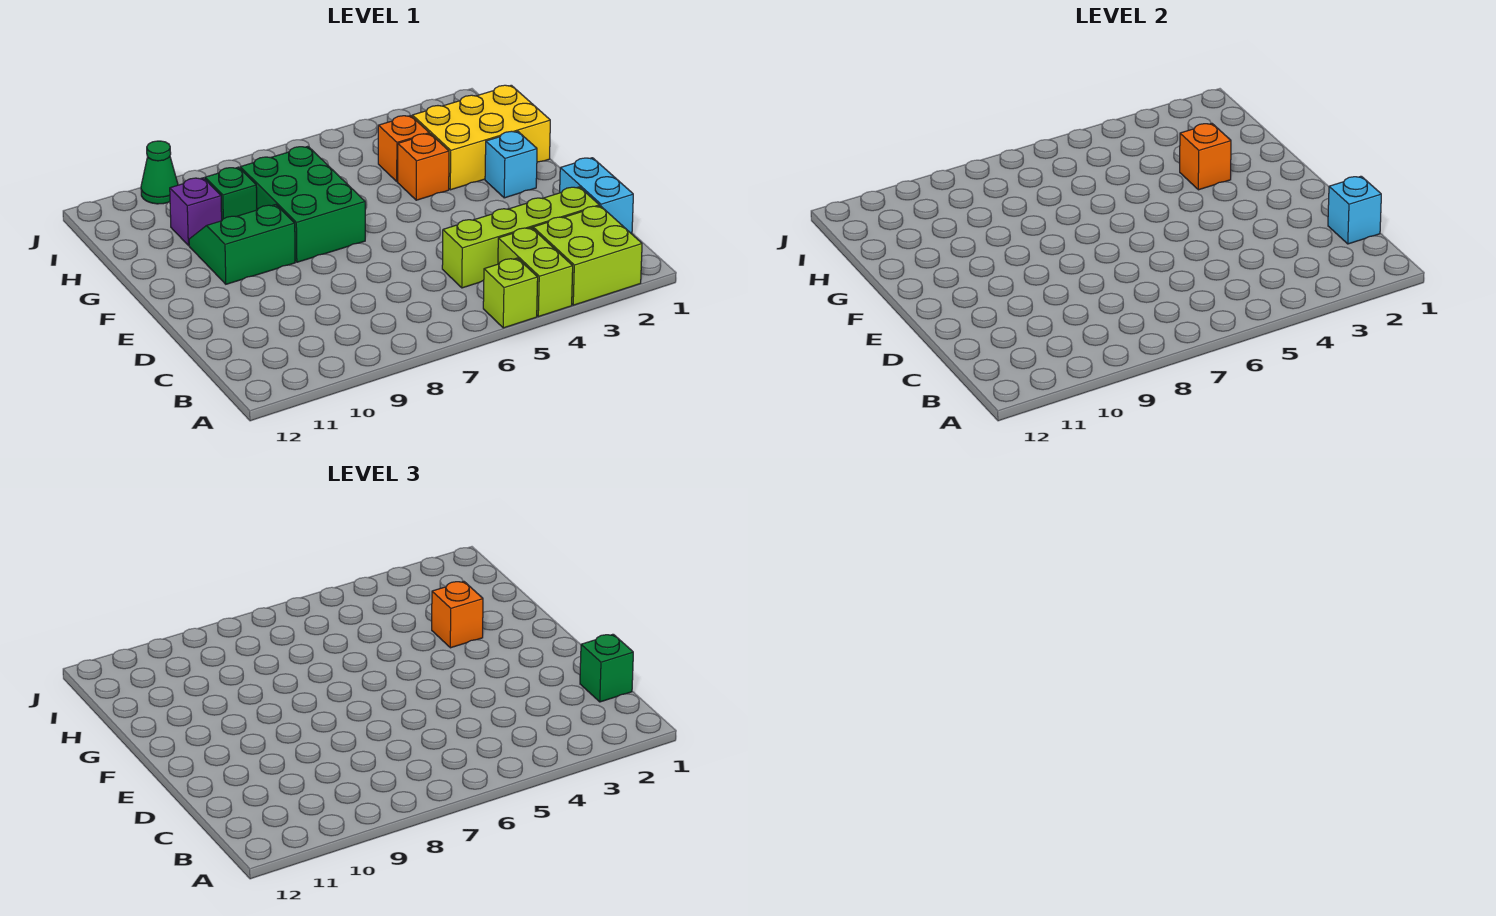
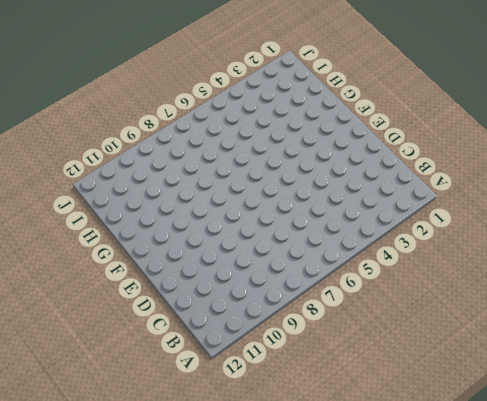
none -> lime brick A2:B3 level 1
none -> lime brick A4:B4 level 1
none -> lime brick A5 level 1

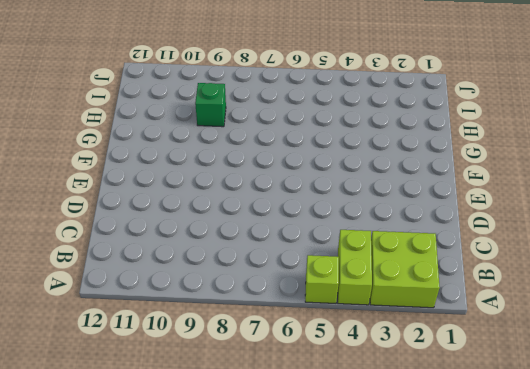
none -> cyan brick C1:D1 level 1
none -> lime brick C2:C5 level 1
none -> cyan brick F2 level 1

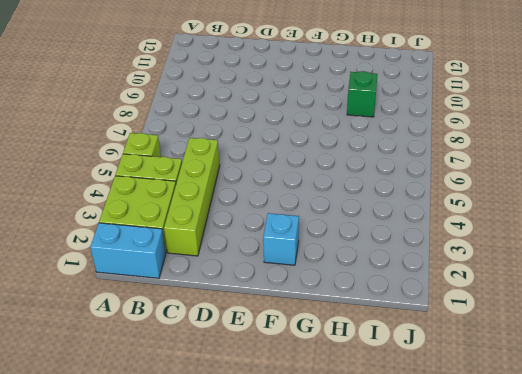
cyan brick A1:B1 level 1 -> cyan brick C1:D1 level 1
none -> green brick F7:H8 level 1
none -> green slope F9:G10 level 1 top F
none -> yellow brick G1:H3 level 1

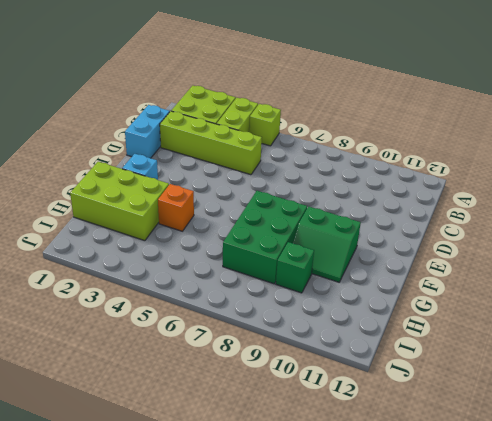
lime brick G1:H3 level 1 -> yellow brick G1:H3 level 1
none -> orange brick H4 level 1
none -> purple brick H10 level 1
none -> green cone J10 level 1

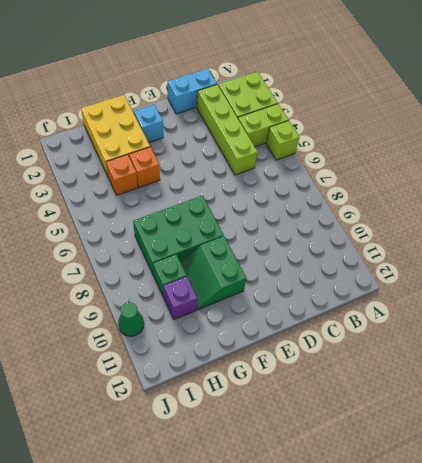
none -> cyan brick C1 level 2
none -> orange brick G3 level 2
none -> green brick C1 level 3

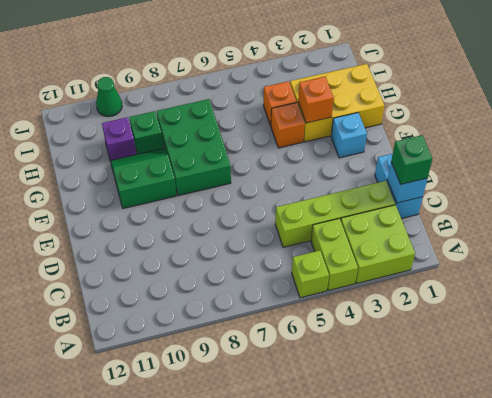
none -> orange brick G3 level 3

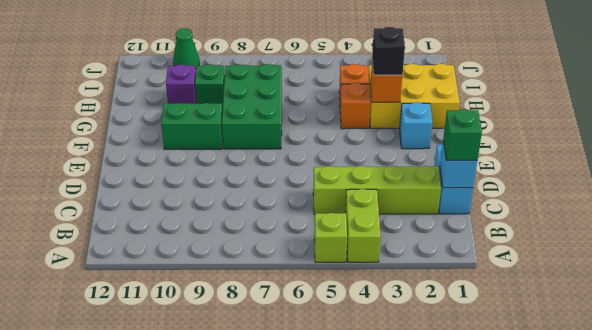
black brick G3 level 3 -> orange brick G3 level 3
none -> lime brick A2:B3 level 1

